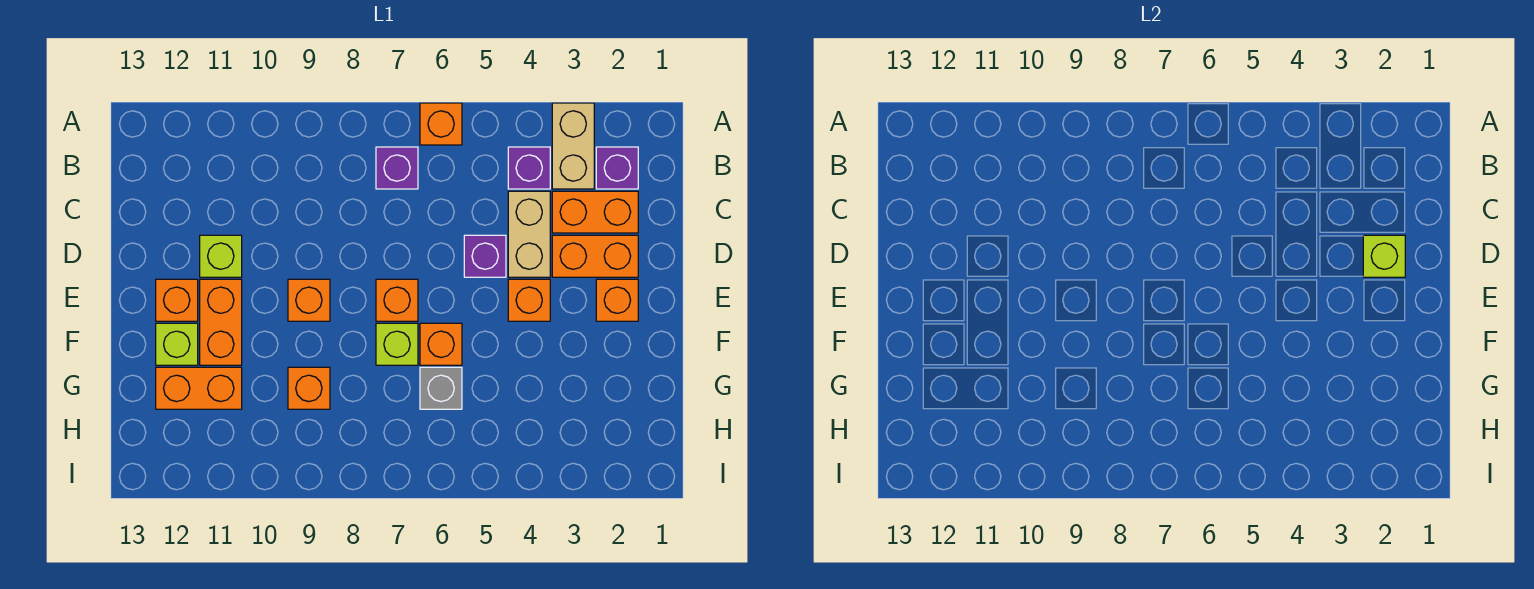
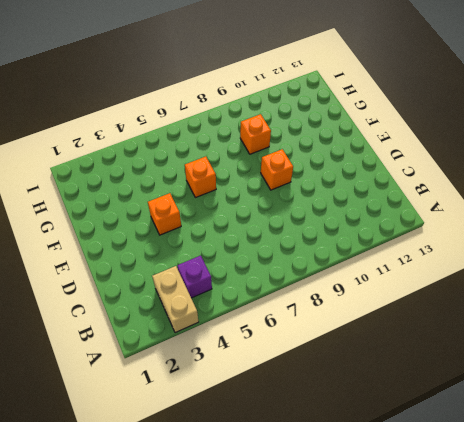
none -> orange brick A6 level 1
none -> purple brick B2 level 1
none -> purple brick B7 level 1

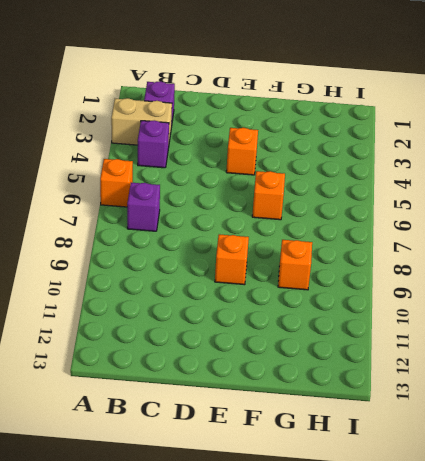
none -> orange brick C2:C3 level 1
none -> tan brick C4:D4 level 1
none -> orange brick D2:D3 level 1

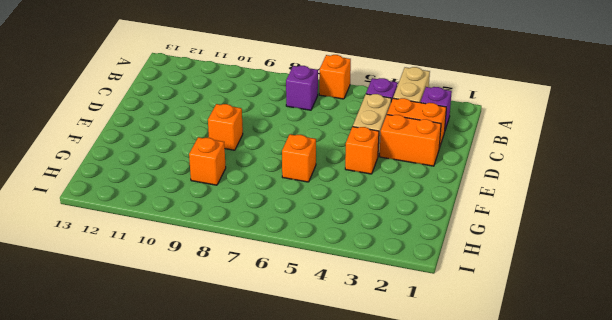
none -> purple brick D5 level 1
none -> lime brick D11 level 1
none -> orange brick E2 level 1

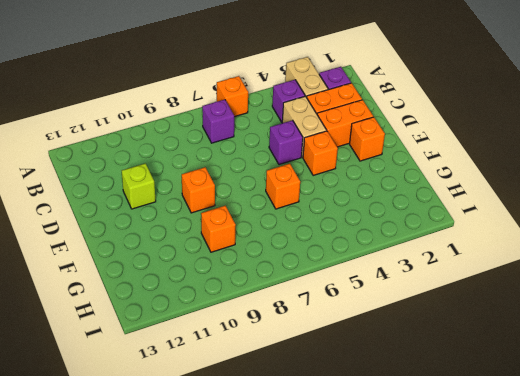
none -> orange brick E7 level 1
none -> orange brick E11:F11 level 1
none -> orange brick E12 level 1

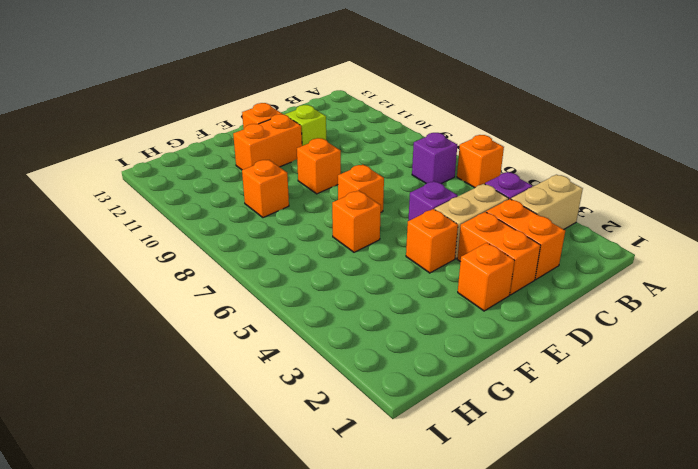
none -> purple brick B2 level 1
none -> lime brick F7 level 1
none -> lime brick F12 level 1

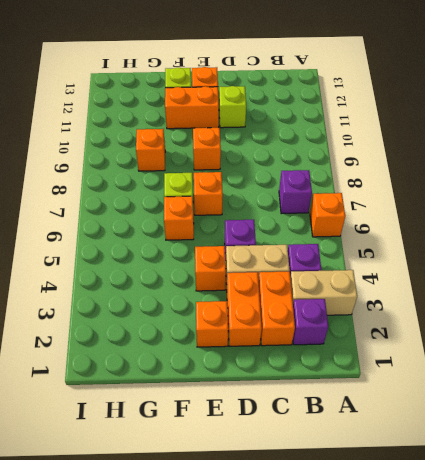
none -> grey brick G6 level 1
none -> orange brick G11:G12 level 1
none -> lime brick D2 level 2

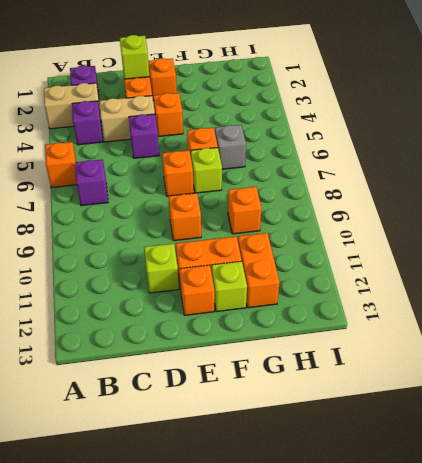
none -> orange brick C2:C3 level 1

